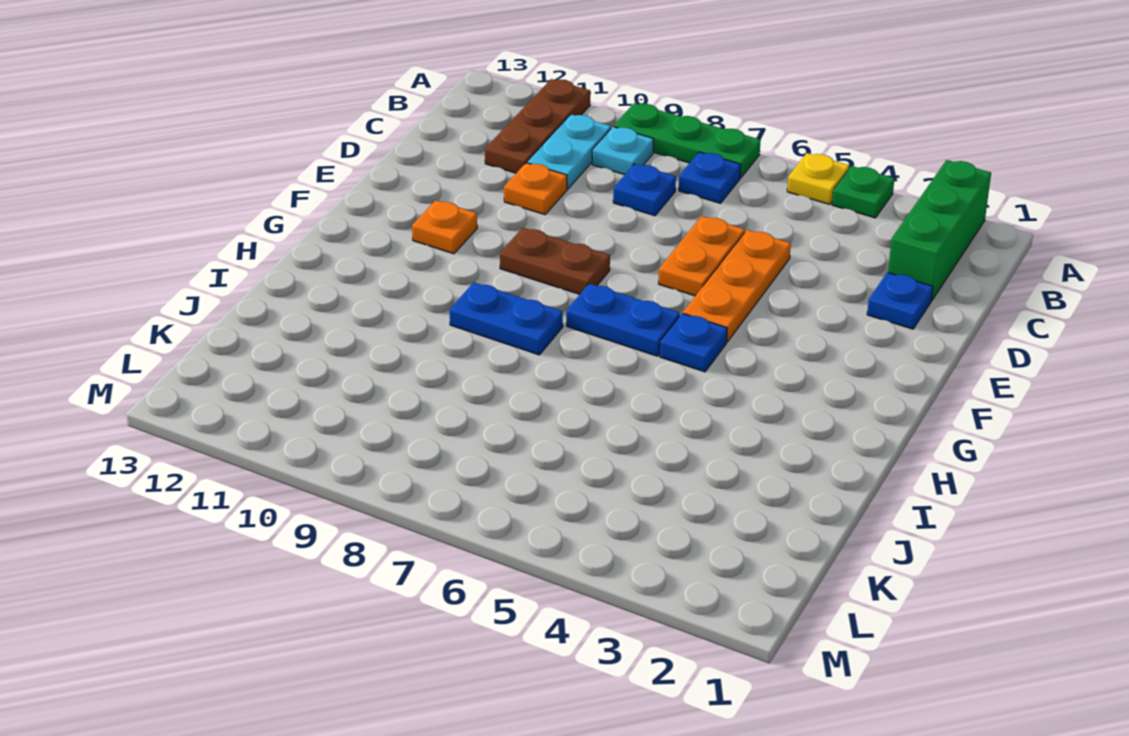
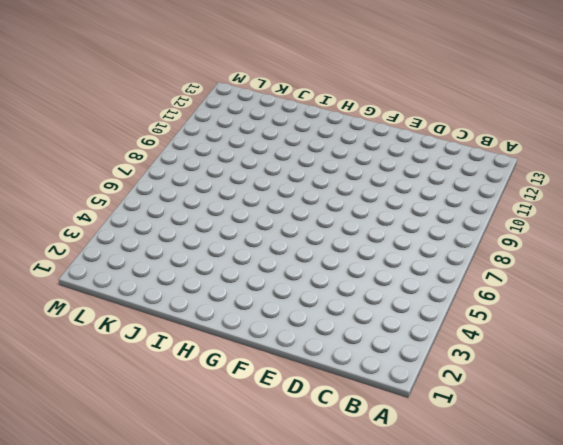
none -> green brick A2:C2 level 1
none -> green plate A4 level 1
none -> yellow plate A5 level 1

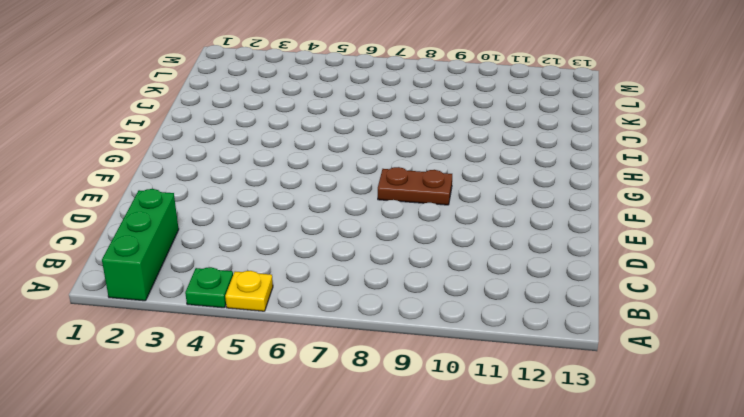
none -> green plate A7:A9 level 1
none -> brown plate A11:C11 level 1
none -> blue plate B7 level 1

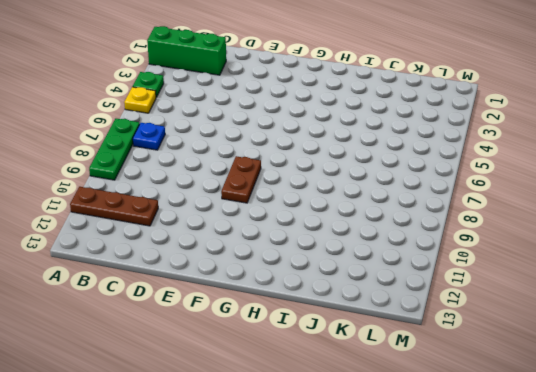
none -> cyan plate B9 level 1
none -> cyan plate B10:C10 level 1
none -> blue plate C8 level 1

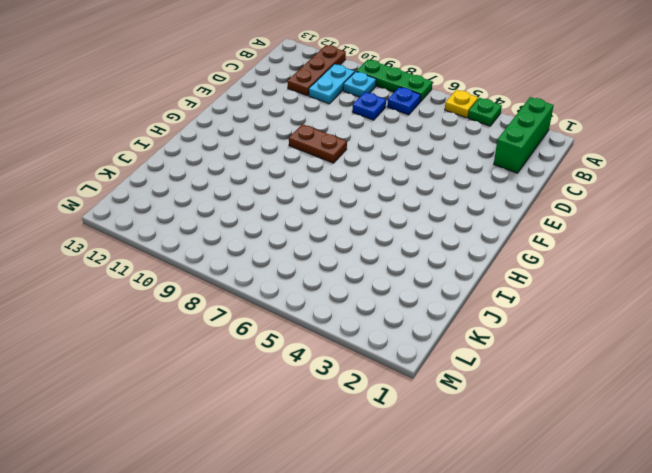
none -> blue plate D2 level 1
none -> orange plate D5:F5 level 1
none -> orange plate D6:E6 level 1

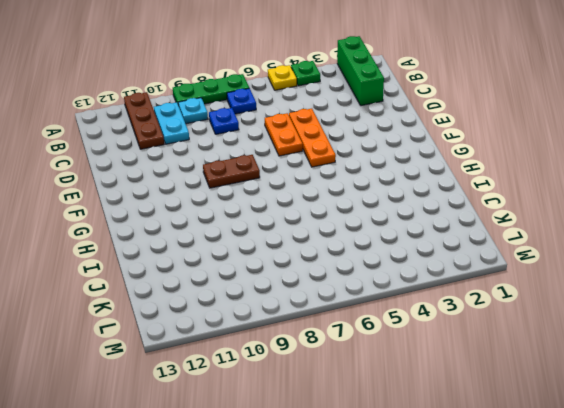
none -> blue plate D2 level 1
none -> orange plate D10 level 1
none -> orange plate F11 level 1

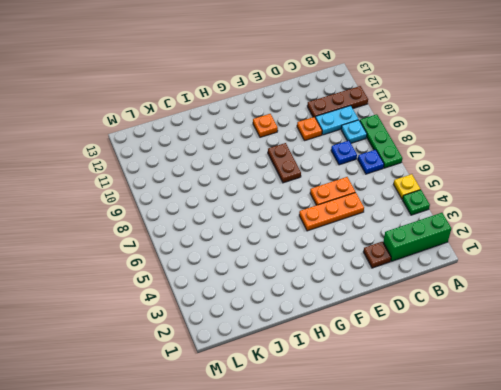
brown plate D2 level 1 -> blue plate D2 level 1
none -> blue plate G5 level 1
none -> blue plate G6:G7 level 1
none -> blue plate H8:H9 level 1

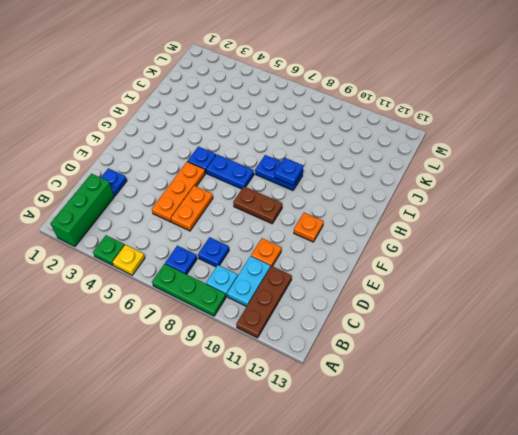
blue plate H9 level 2 -> none

